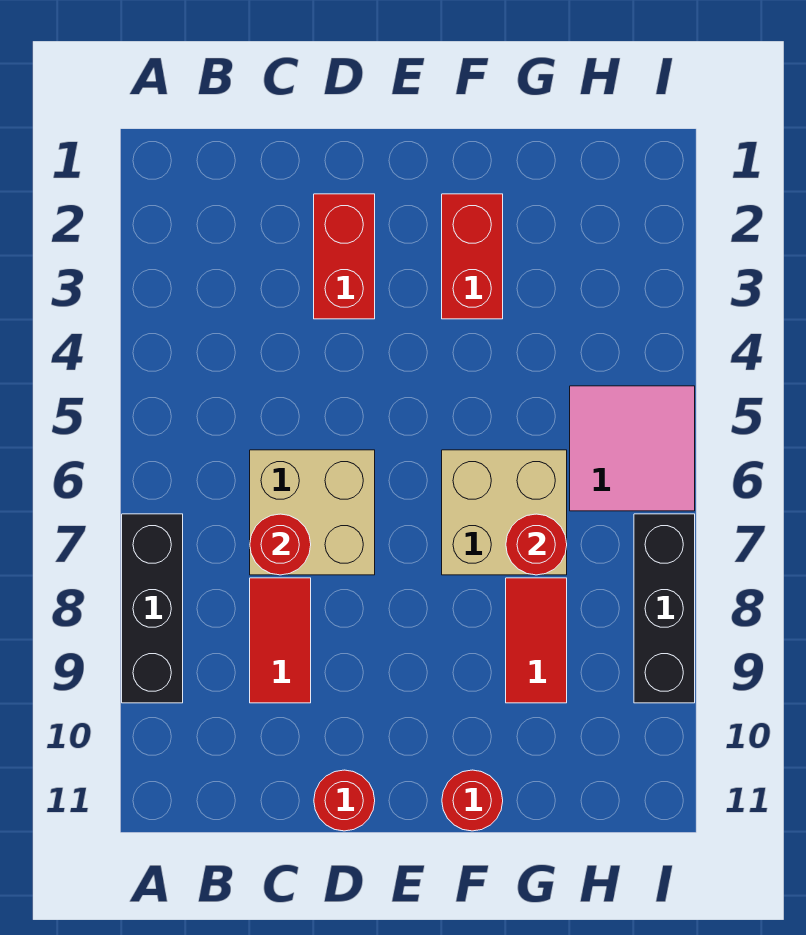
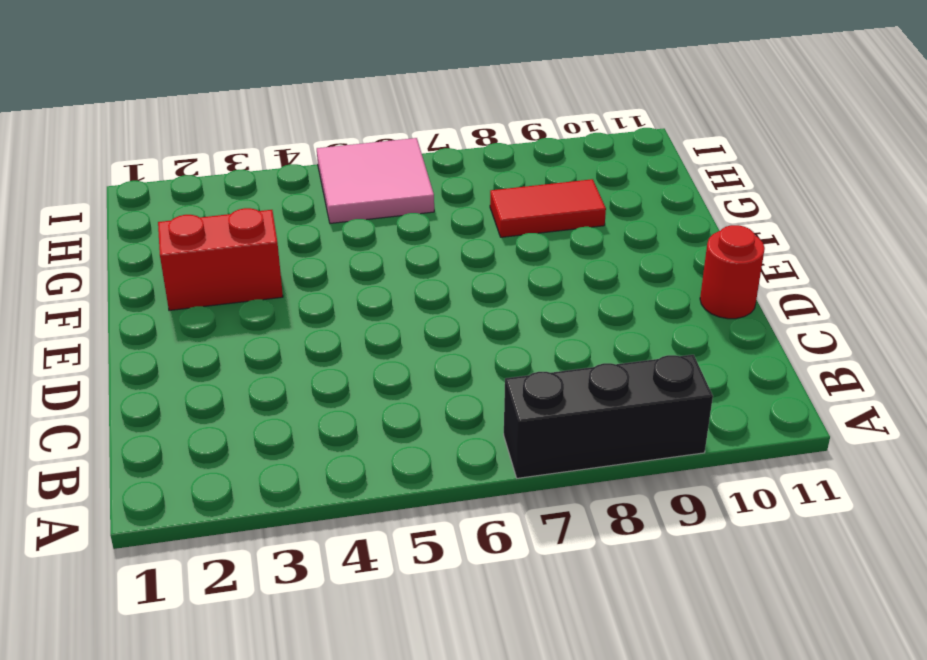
none -> tan brick C6:D7 level 1
none -> red tile C8:C9 level 1
none -> red brick D2:D3 level 1

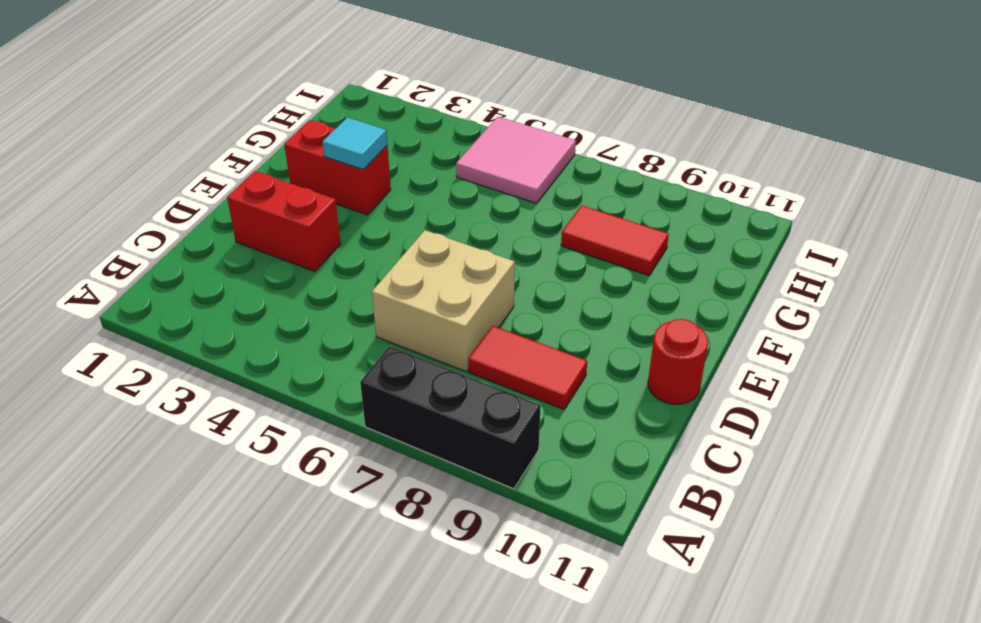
cyan tile F3 level 2 -> none
none -> tan brick F6:G7 level 1
none -> red round brick F11 level 1
none -> black brick I7:I9 level 1

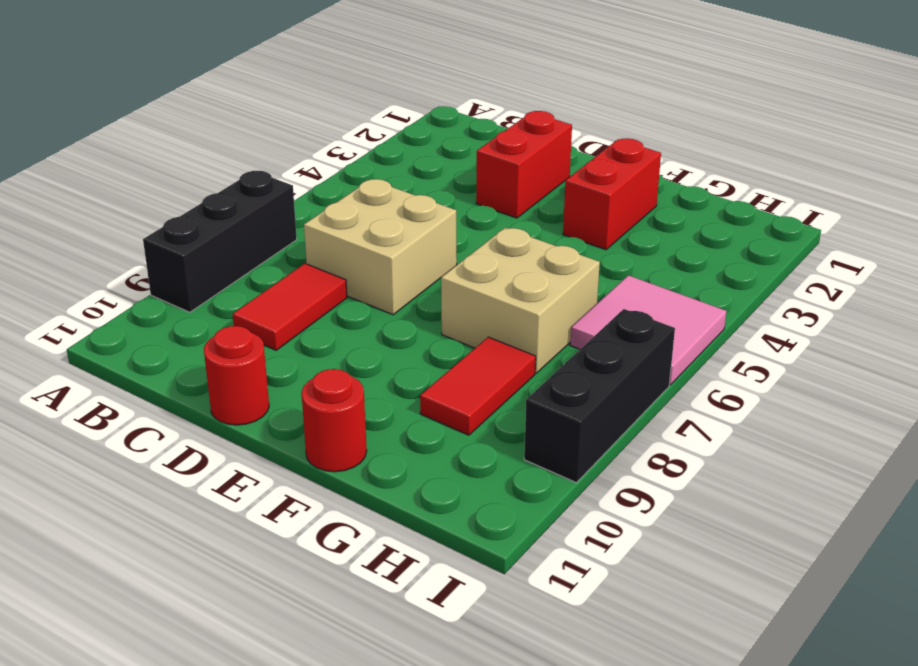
none -> red round brick C7 level 2
none -> red round brick G7 level 2

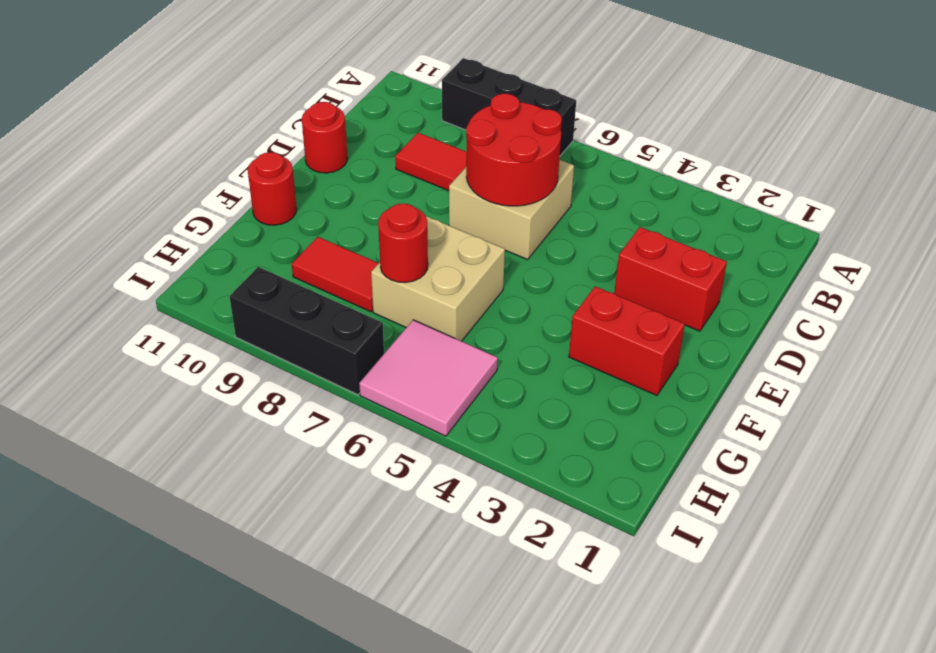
red round brick C6:D7 level 2 -> red round brick C7 level 2

